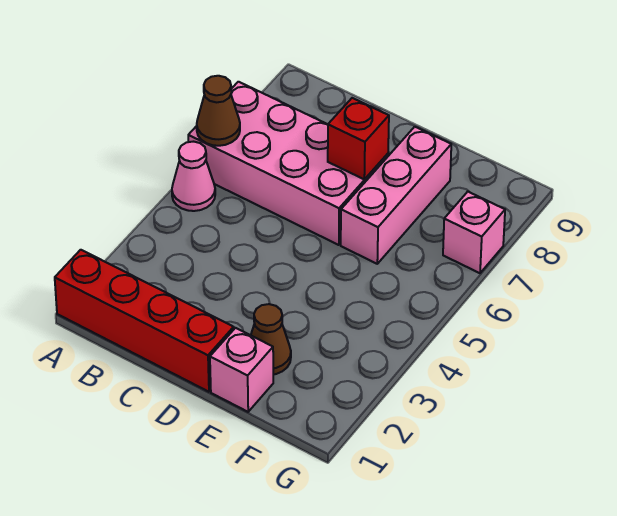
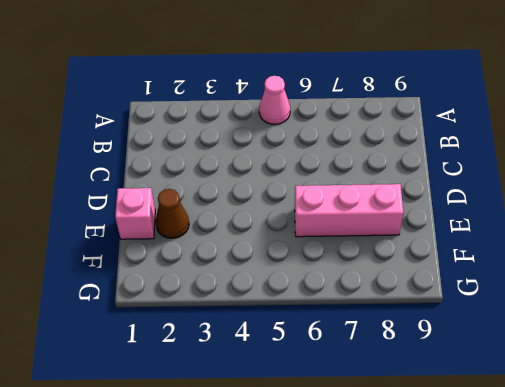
none -> red brick A1:D1 level 1
none -> pink brick A6:D7 level 1

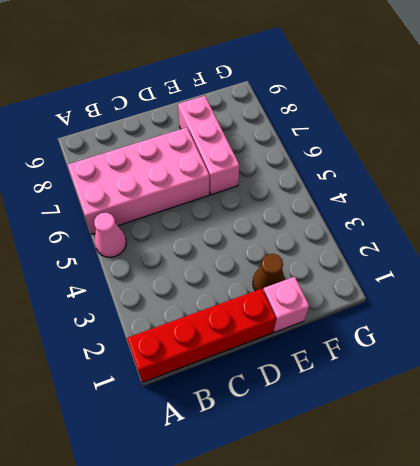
none -> pink brick G7 level 1
none -> brown cone A6 level 2

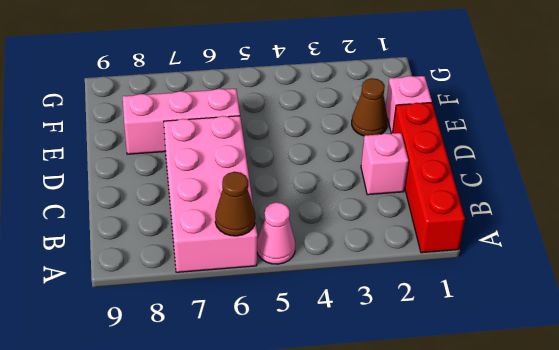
pink brick C2 level 1 -> pink brick G7 level 1
none -> red brick D7 level 2

